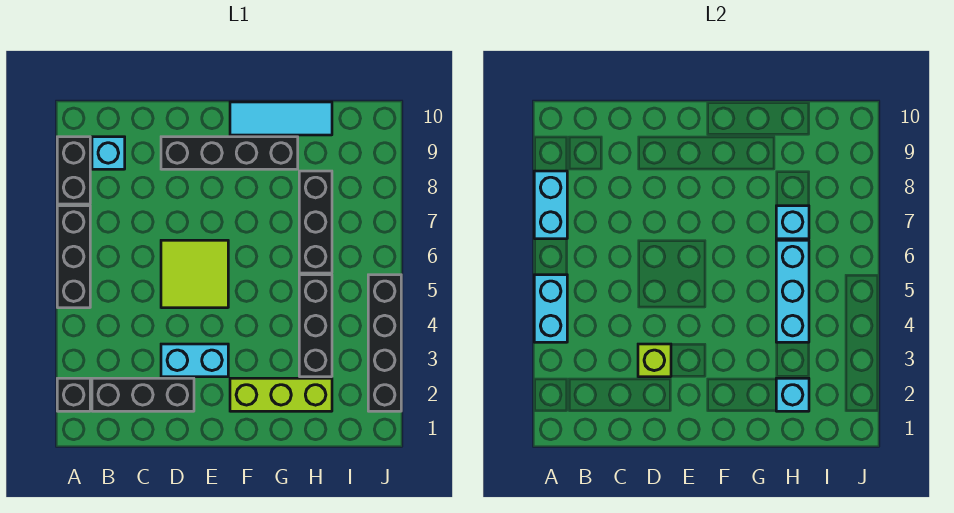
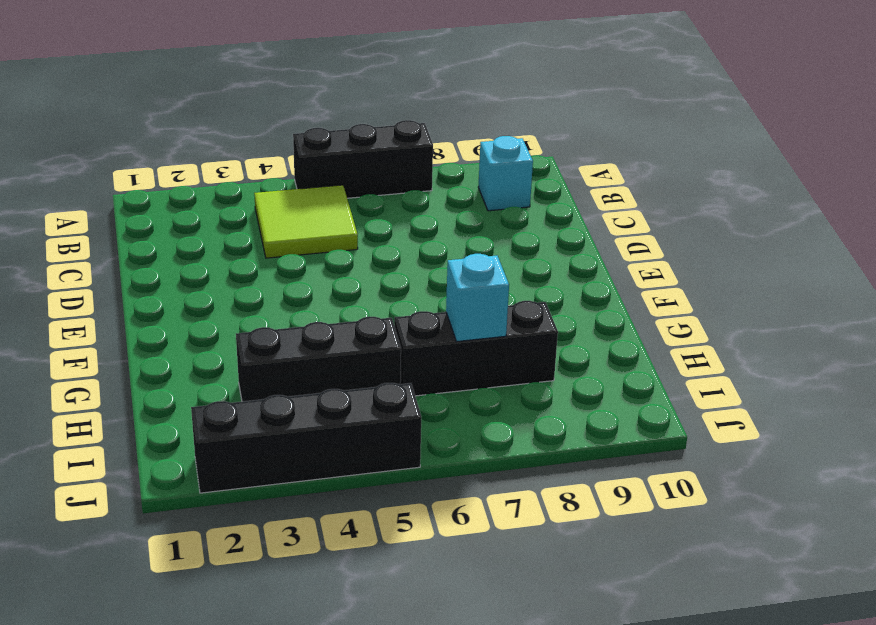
lime tile B4:C5 level 1 -> lime tile D5:E6 level 1
none -> black brick A2 level 1
none -> black brick A8:A9 level 1
none -> black brick B2:D2 level 1

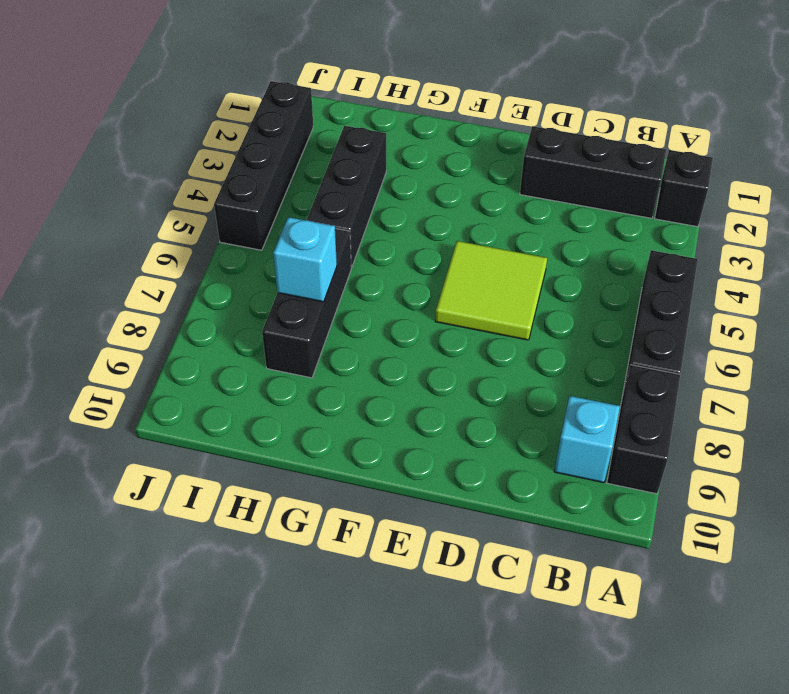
none -> cyan brick D3:E3 level 1
none -> black brick D9:G9 level 1
none -> lime brick F2:H2 level 1

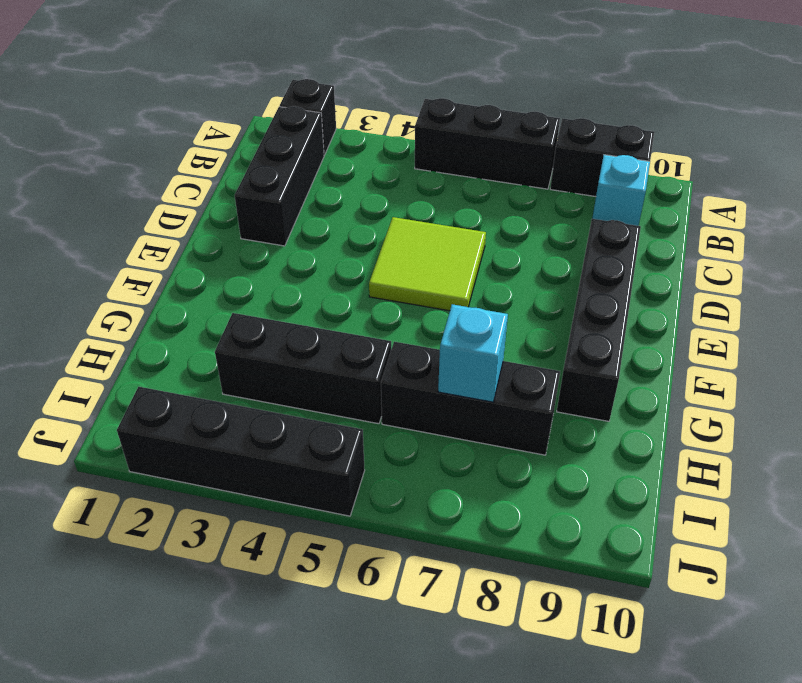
none -> cyan brick D3:E3 level 1
none -> lime brick F2:H2 level 1
none -> cyan tile F10:H10 level 1

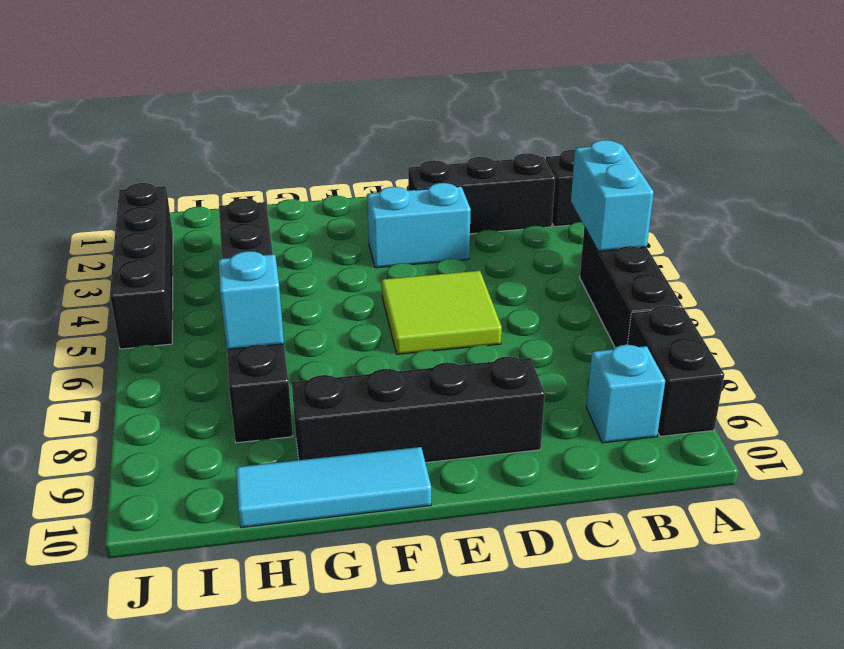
none -> lime brick F2:H2 level 1
none -> cyan brick A7:A8 level 2
none -> lime brick D3 level 2

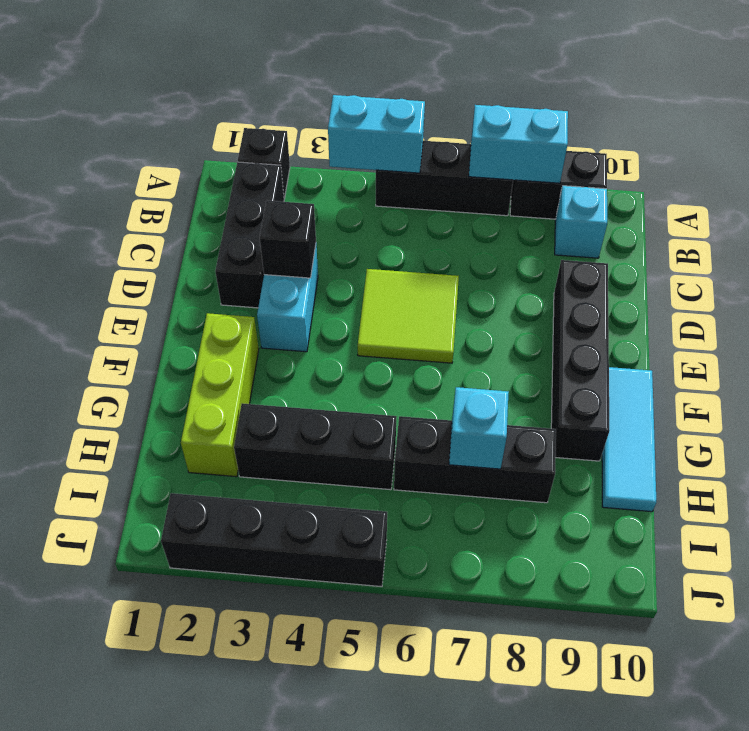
black brick D3 level 2 -> lime brick D3 level 2
none -> cyan brick H2 level 2
none -> cyan brick H4:H6 level 2

